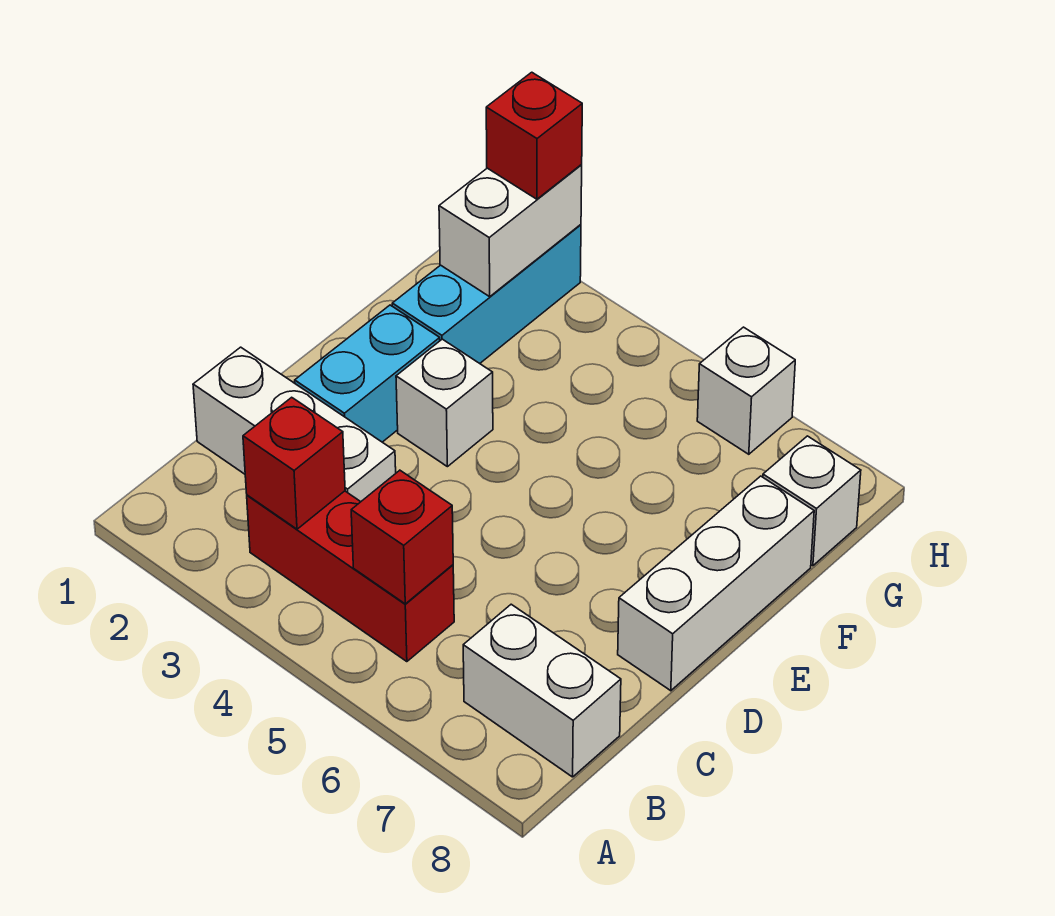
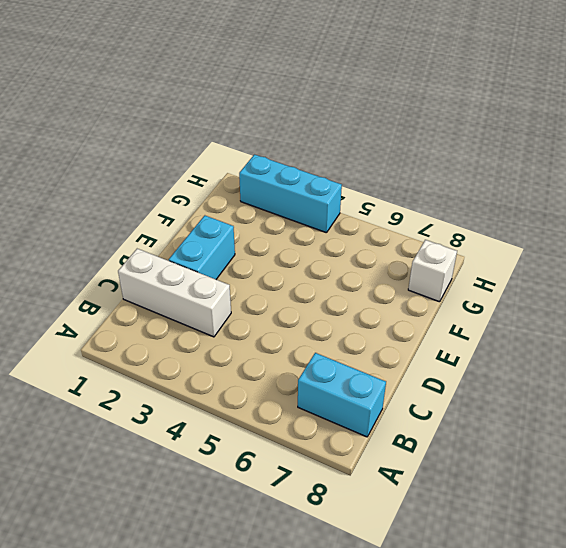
cyan brick B7:B8 level 1 -> white brick B7:B8 level 1
cyan brick H2:H4 level 1 -> cyan brick F2:H2 level 1
none -> red brick B3:B5 level 1
none -> white brick D8:F8 level 1
none -> white brick E3 level 1

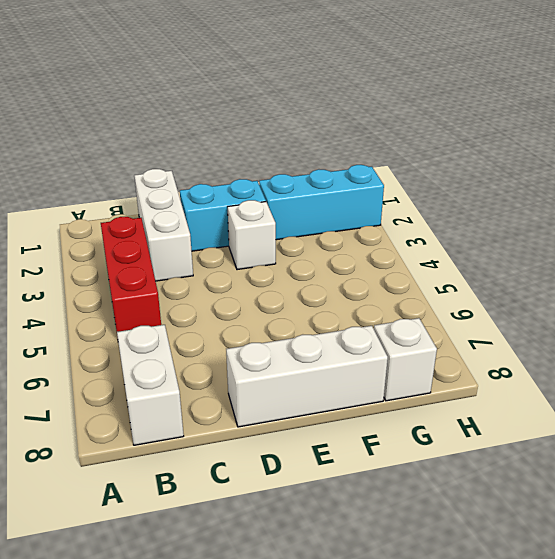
none -> white brick H6 level 1
none -> red brick B3 level 2
none -> red brick B5 level 2

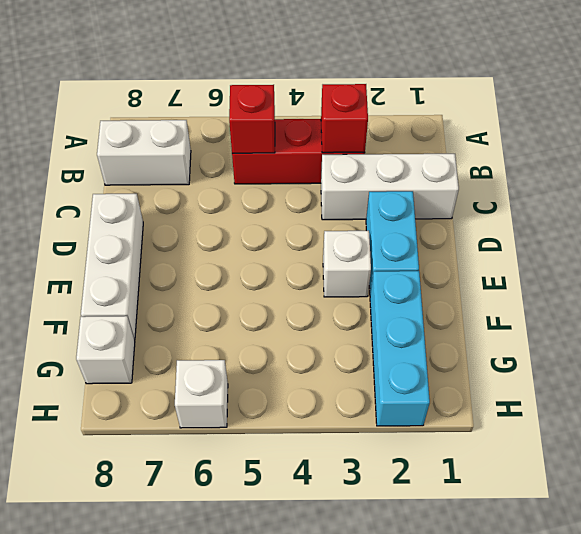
none -> white brick G2:H2 level 2
none -> red brick H2 level 3

